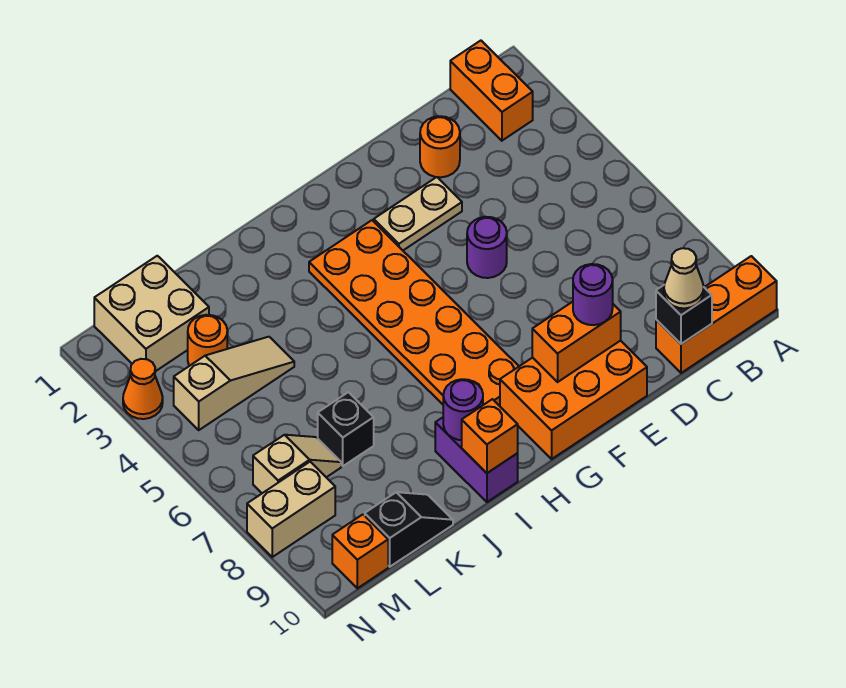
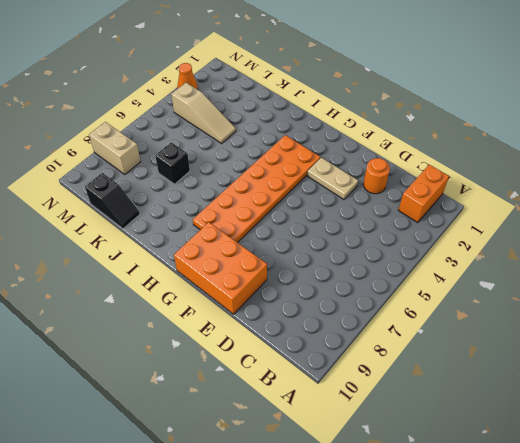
none -> orange brick A10:C10 level 1
none -> purple round brick E5 level 1
none -> purple brick I9:I10 level 1

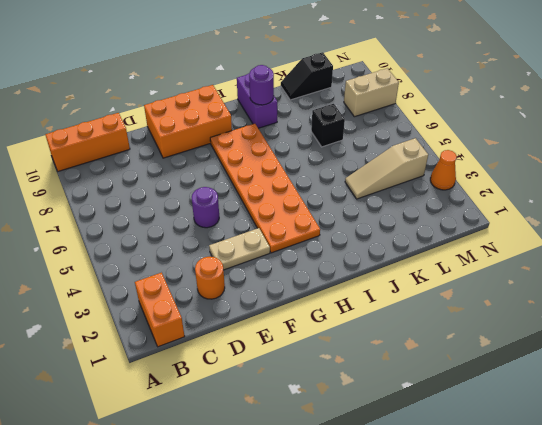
none -> tan brick L1:M2 level 1
none -> orange round brick L3 level 1
none -> tan slope L7:M7 level 1 top M

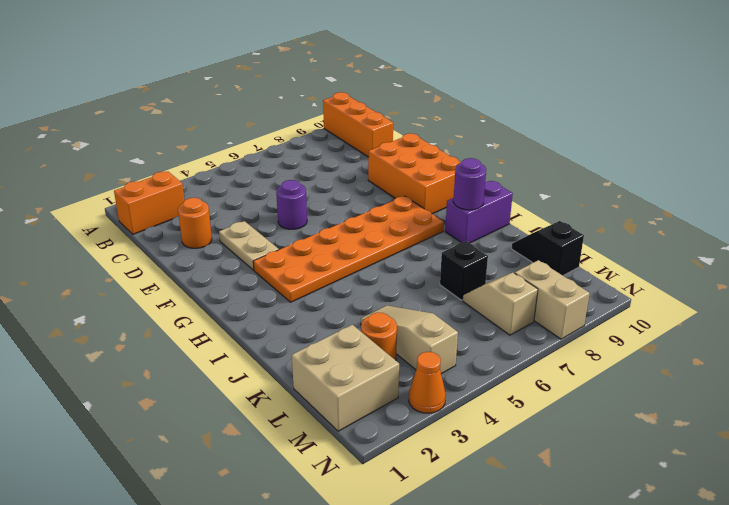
none -> orange brick M10 level 1
none -> black brick C10 level 2
none -> orange brick E9:F9 level 2

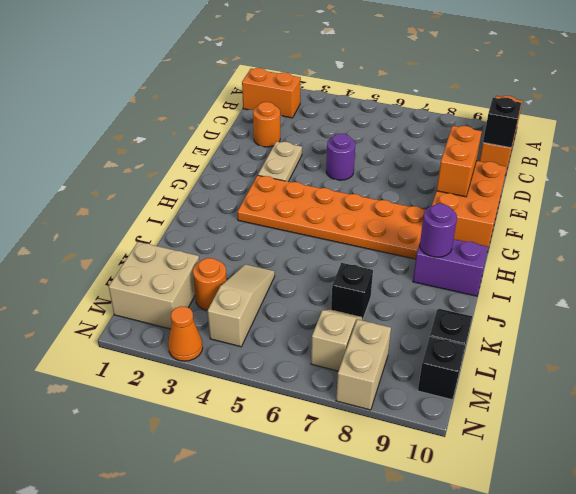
black brick M10 level 1 -> orange brick M10 level 1
none -> orange brick I10 level 2
none -> tan cone C10 level 3
none -> purple round brick E9 level 3

